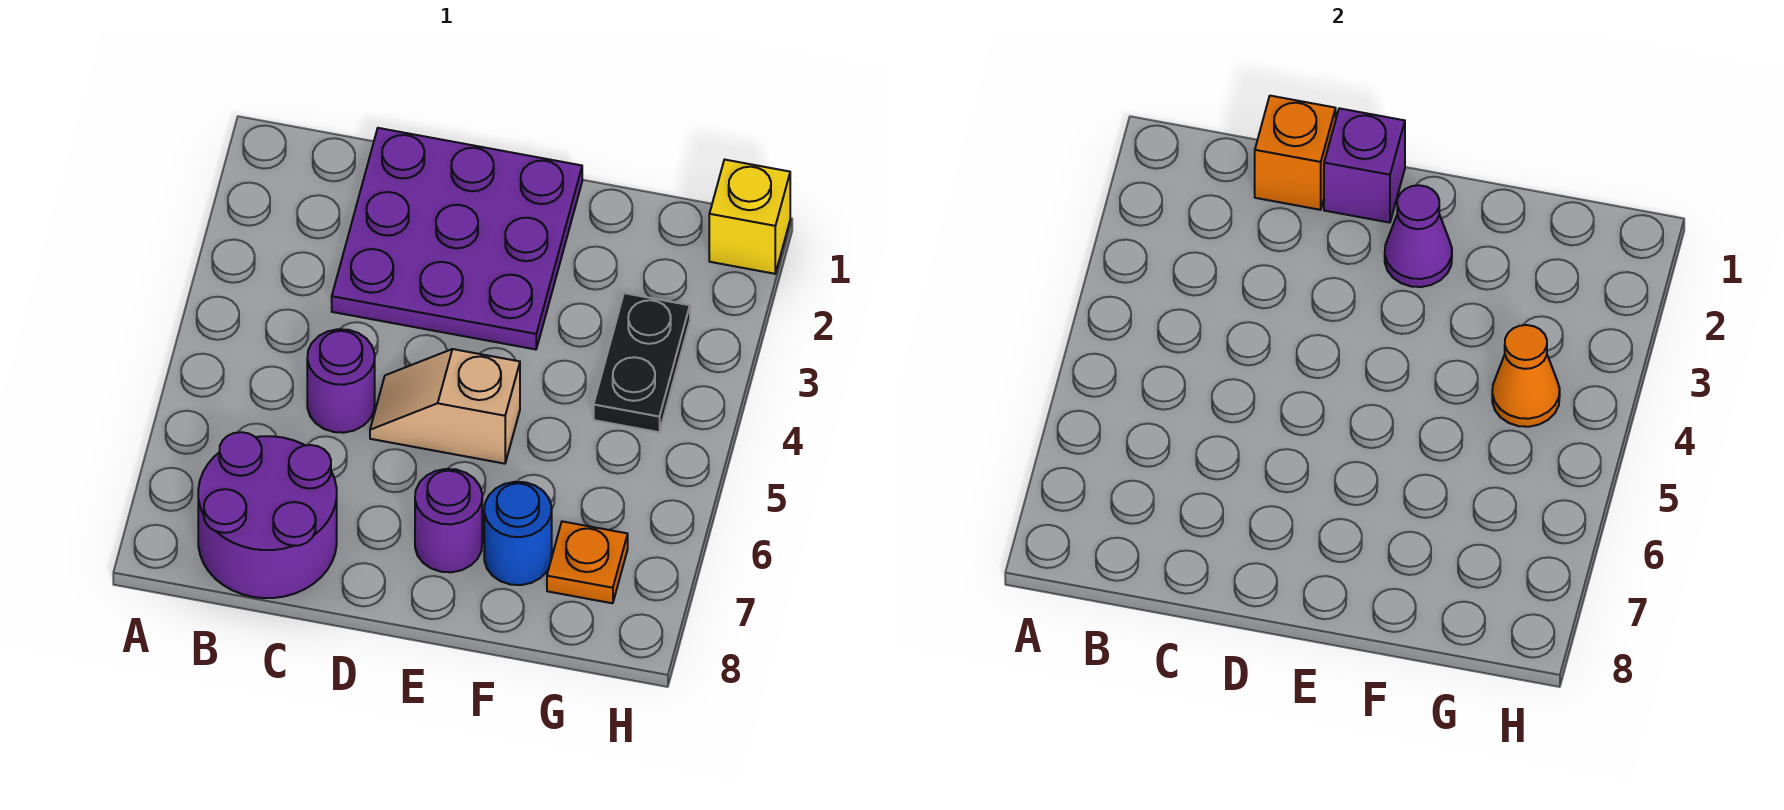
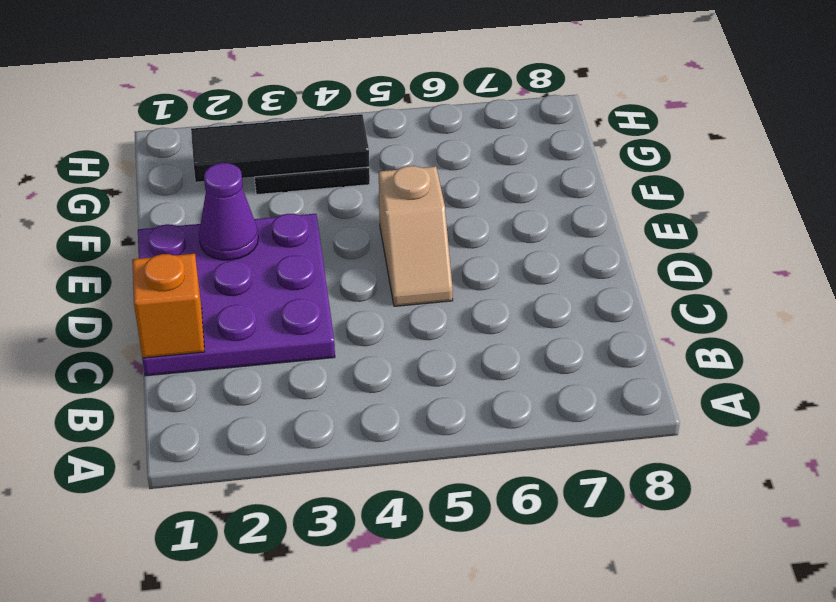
black tile G2:G4 level 2 -> orange cone G4 level 2
none -> purple round brick B7:C8 level 1
none -> purple round brick C5 level 1
none -> purple round brick E7 level 1

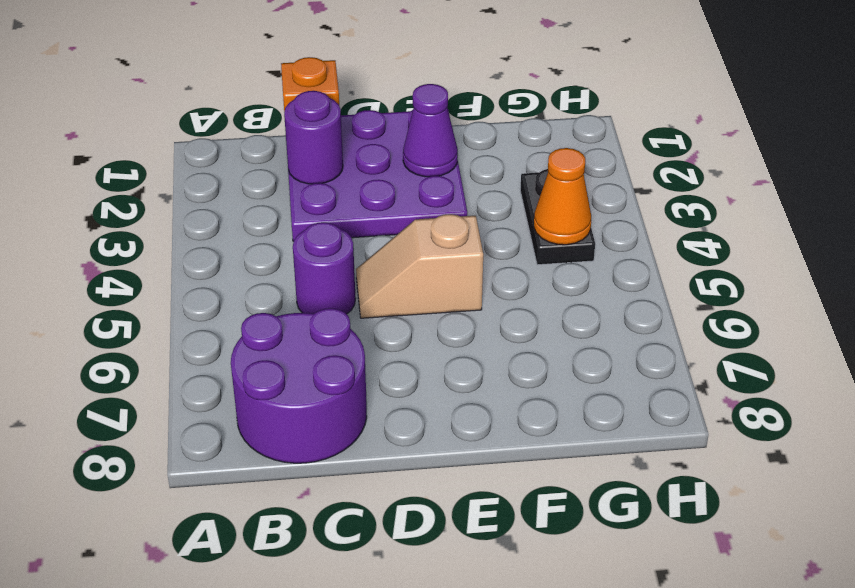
purple round brick C2 level 2 -> purple round brick E7 level 1
none -> blue round brick F7 level 1
none -> orange plate G7 level 1
none -> yellow brick H1 level 1

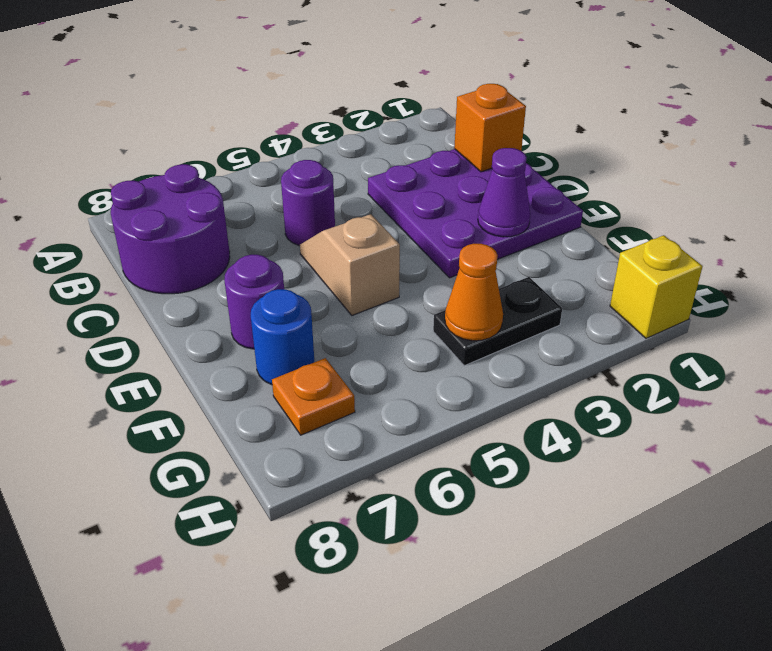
none -> purple brick D1 level 2

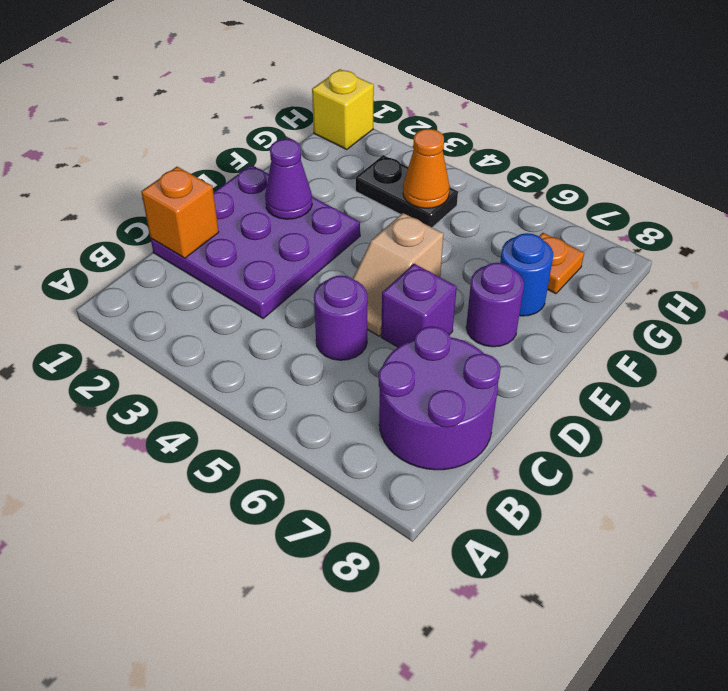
purple brick D6 level 1 -> purple brick D1 level 2

